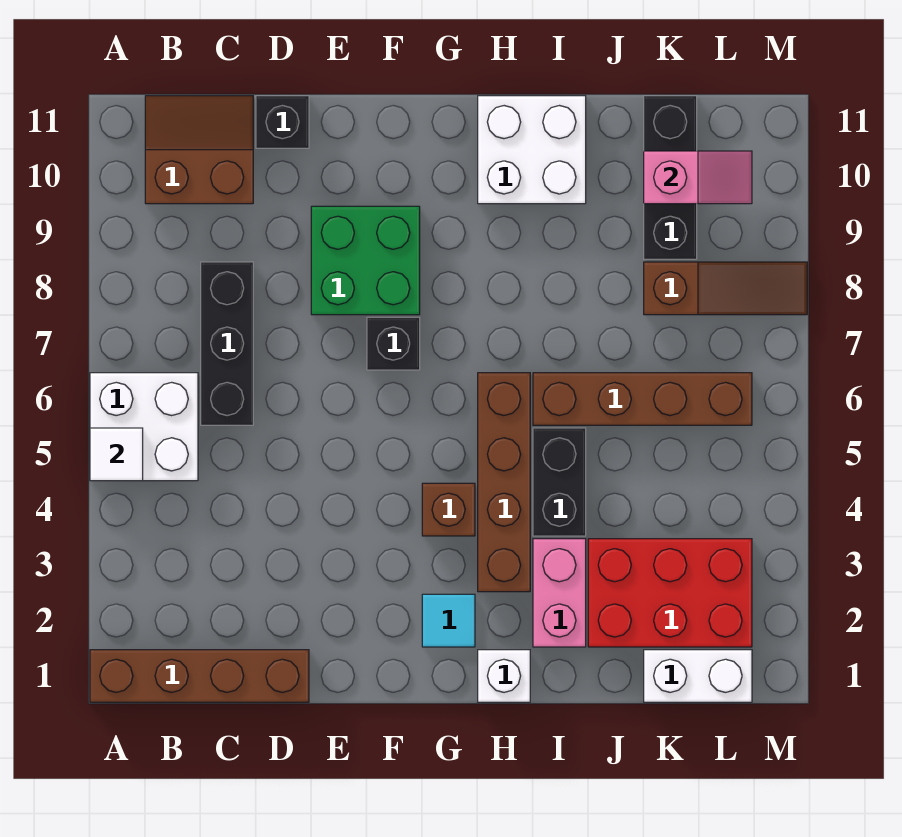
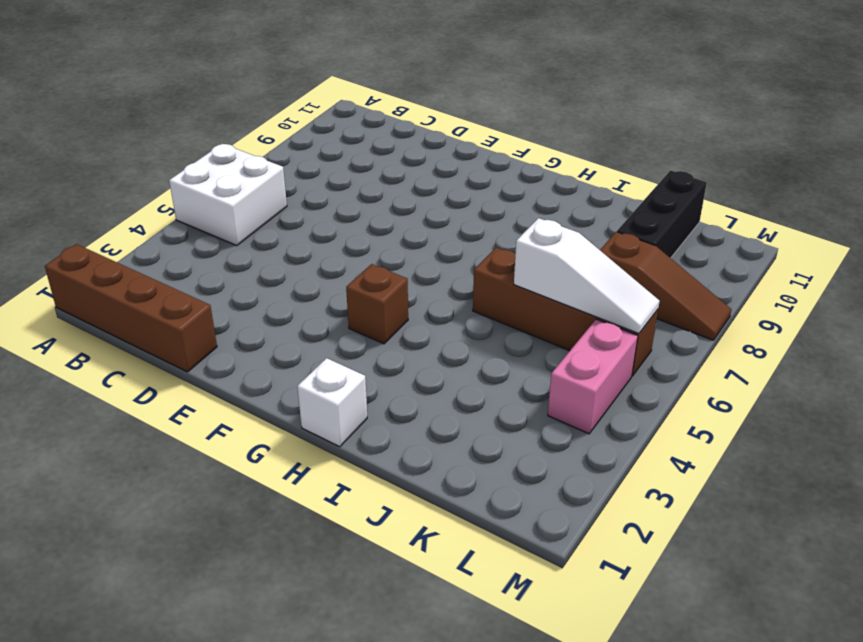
white slope J6:L6 level 2 top J -> none
pink brick L4:L5 level 1 -> pink brick I2:I3 level 1
none -> brown slope B10:C11 level 1 top 10
none -> black brick C6:C8 level 1
none -> black brick D11 level 1

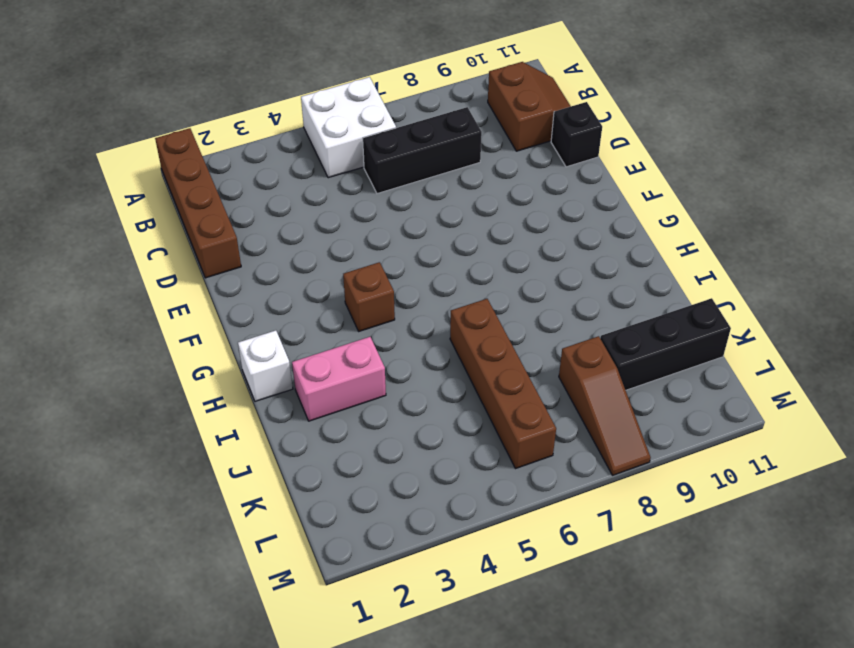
none -> green brick E8:F9 level 1
none -> black brick F7 level 1
none -> cyan tile G2 level 1

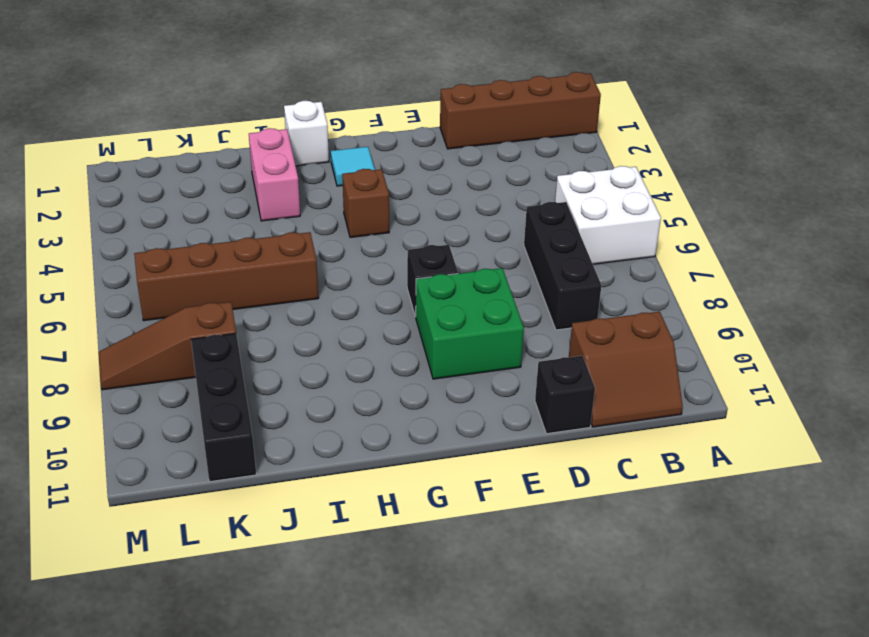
none -> brown brick H3:H6 level 1
none -> white brick H10:I11 level 1
none -> black brick I4:I5 level 1

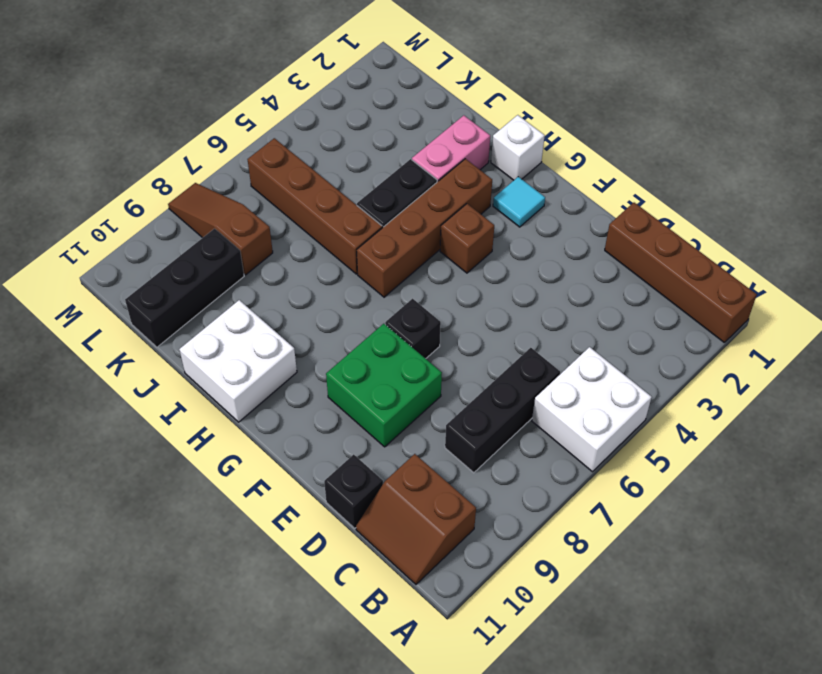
none -> red brick J2:L3 level 1
none -> white brick K1:L1 level 1
none -> white tile A5 level 2

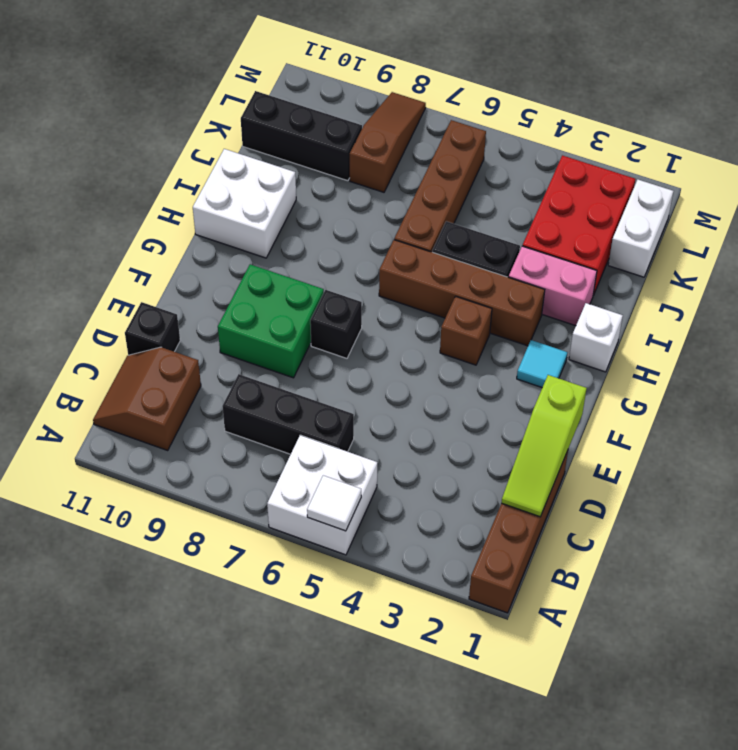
lime slope C1:E1 level 2 top E -> none
none -> pink slope K10:L10 level 2 top K

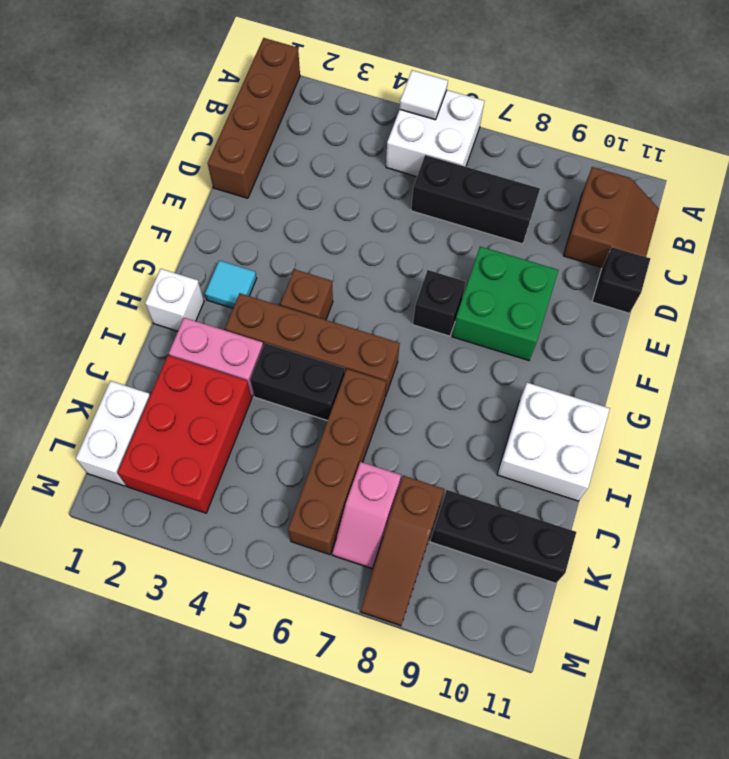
pink slope K7:L7 level 1 top K -> pink slope K10:L10 level 2 top K

